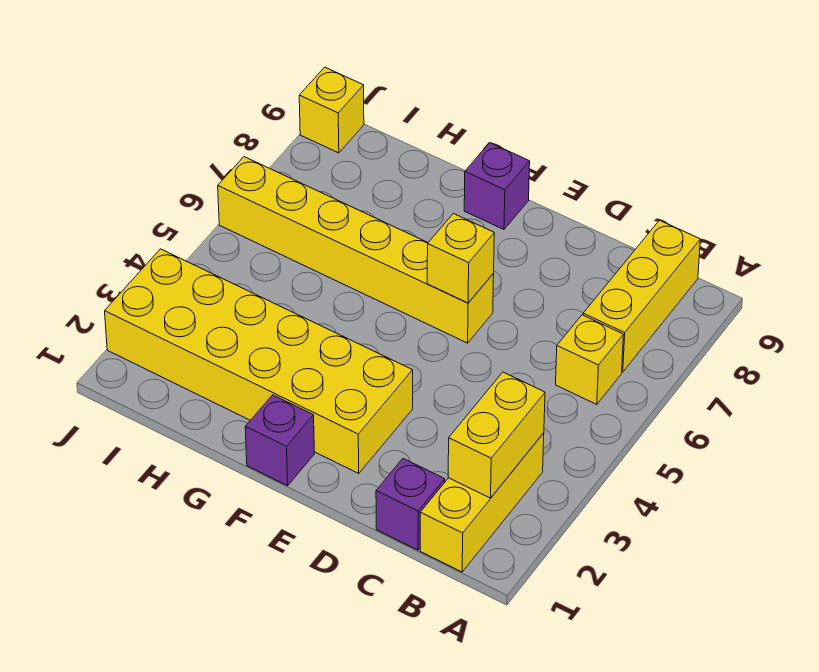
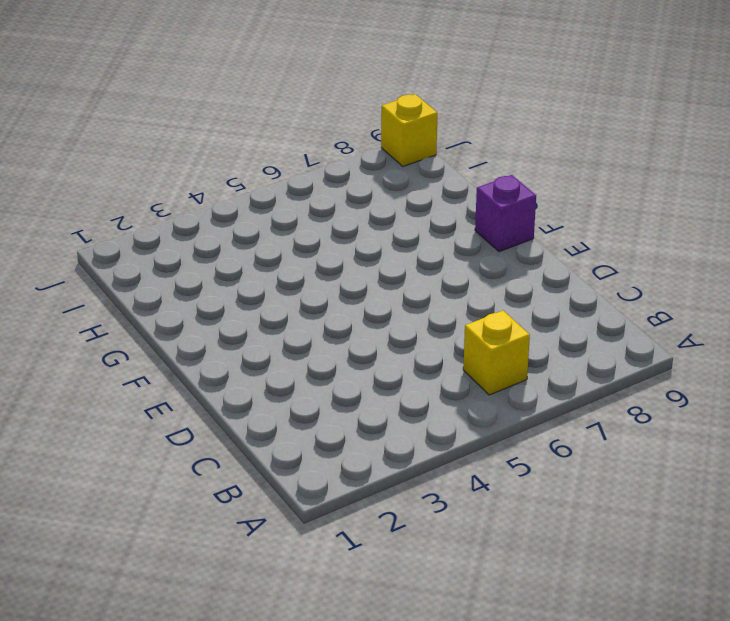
none -> yellow brick B1:B3 level 1
none -> yellow brick B7:B9 level 1

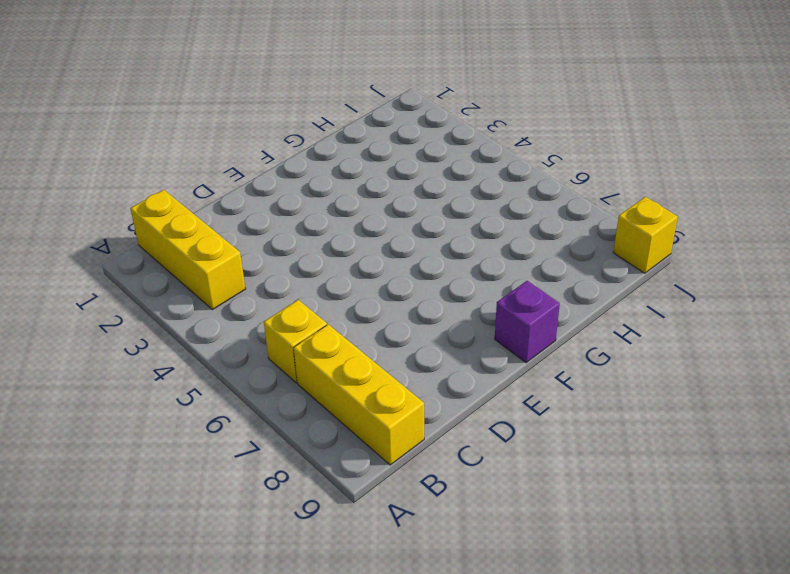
none -> purple brick C1 level 1
none -> yellow brick E2:J3 level 1

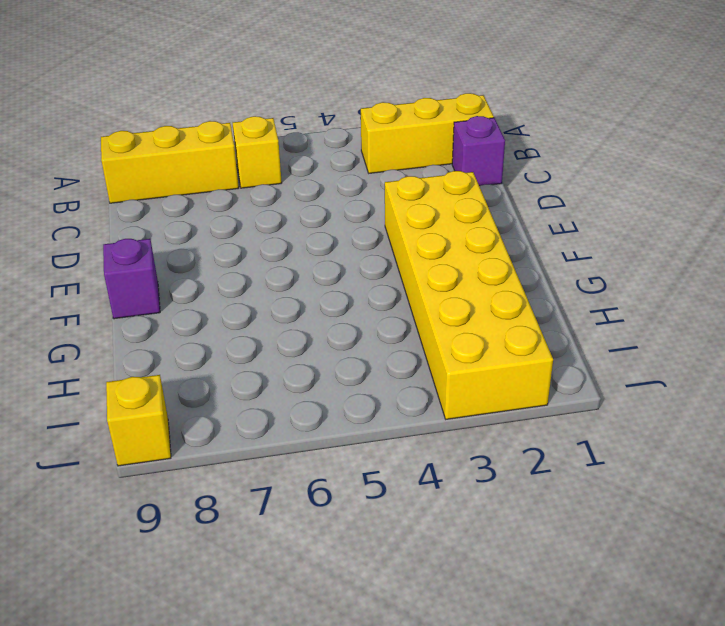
none -> yellow brick E6:J6 level 1
none -> purple brick F1 level 1

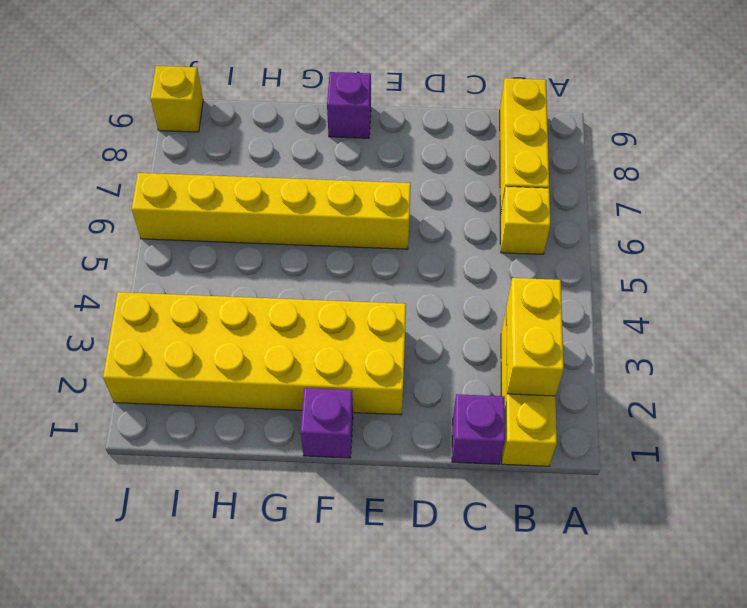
none -> yellow brick E6 level 2

